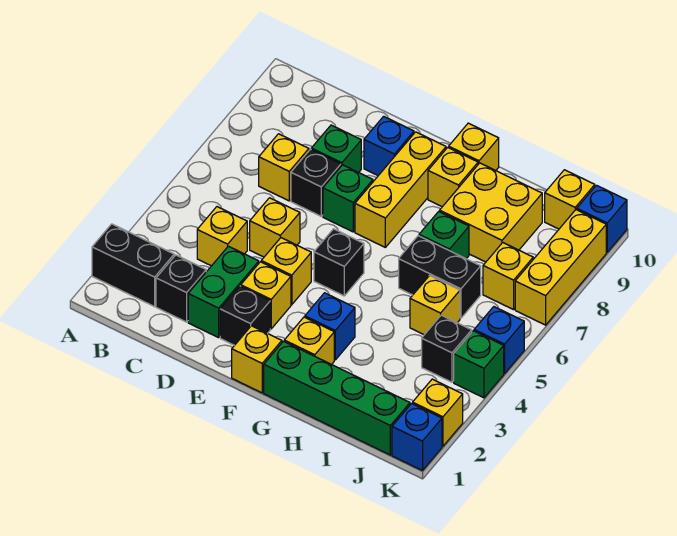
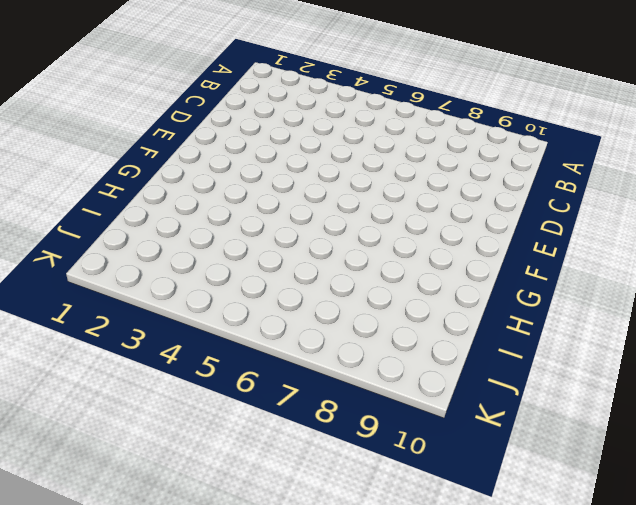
none -> black brick A2:B2 level 1
none -> black brick C2 level 1
none -> yellow brick C4 level 1
none -> yellow brick C7 level 1

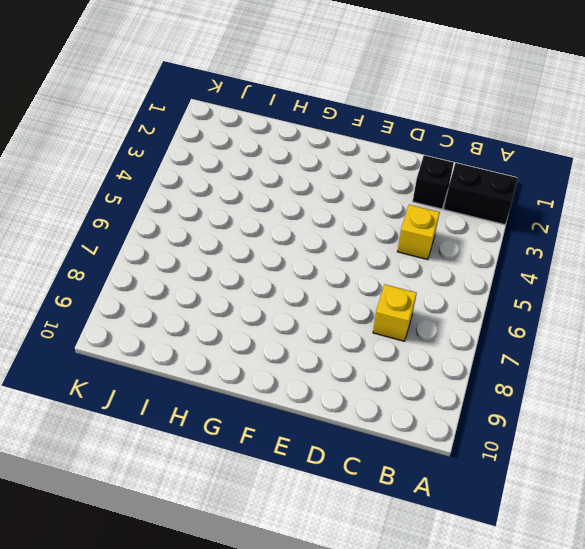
none -> green brick D2:D3 level 1
none -> yellow brick D5 level 1
none -> black brick D7 level 1
none -> green brick D8 level 1

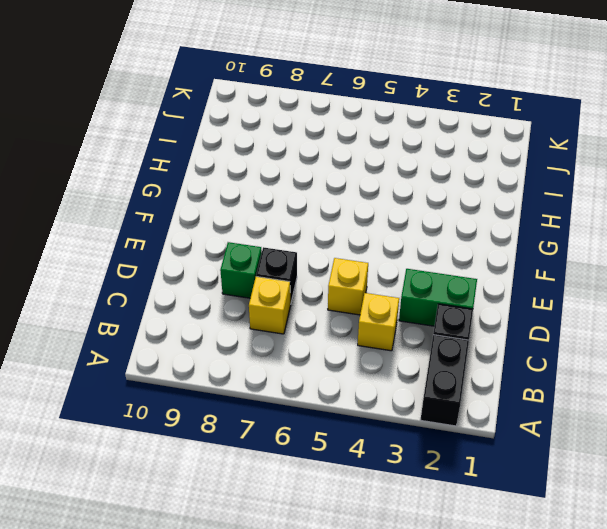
none -> black brick E2 level 1
none -> yellow brick E3 level 1
none -> yellow brick E4 level 1
none -> green brick E7 level 1

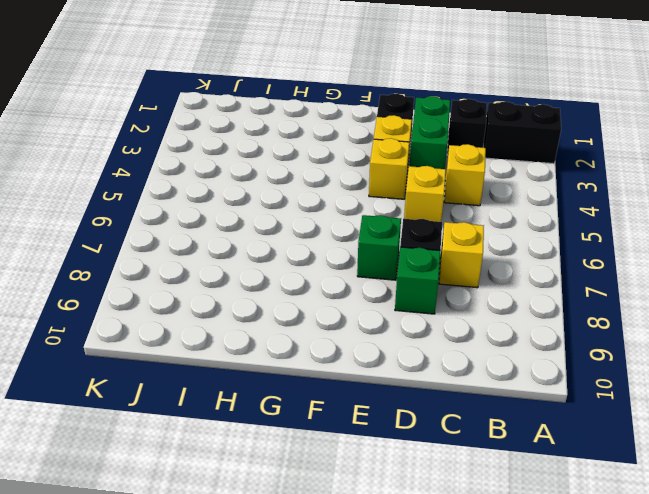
none -> blue brick E9 level 1
none -> yellow brick F1 level 1
none -> black brick F5 level 1
none -> yellow brick F7:F9 level 1

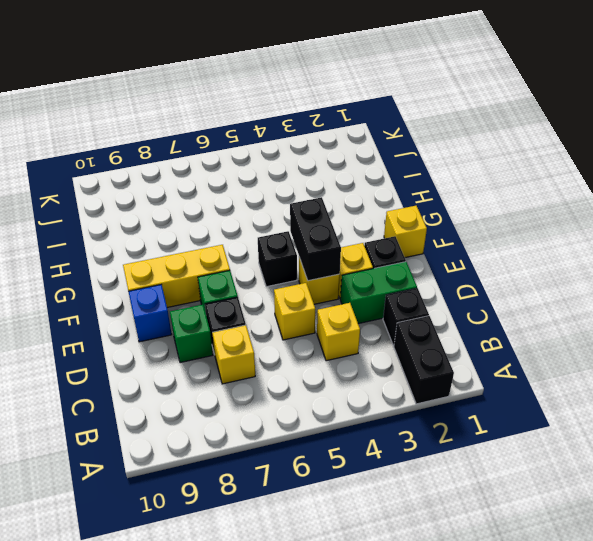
black brick E4:F4 level 2 -> black brick H6:I6 level 1
none -> green brick G1:J1 level 1
none -> yellow brick G2 level 1
none -> blue brick G3 level 1
none -> yellow brick G9 level 1

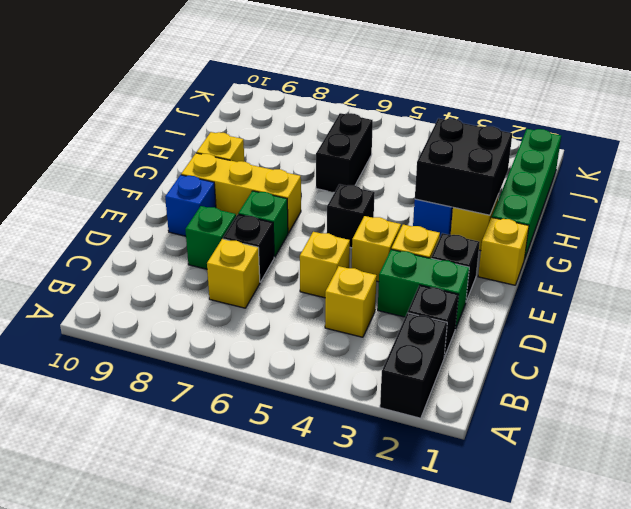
black brick G2:H3 level 2 -> none
none -> yellow brick G10 level 1
none -> green brick H7 level 1
none -> yellow brick H8:I9 level 1
none -> yellow brick I5 level 1

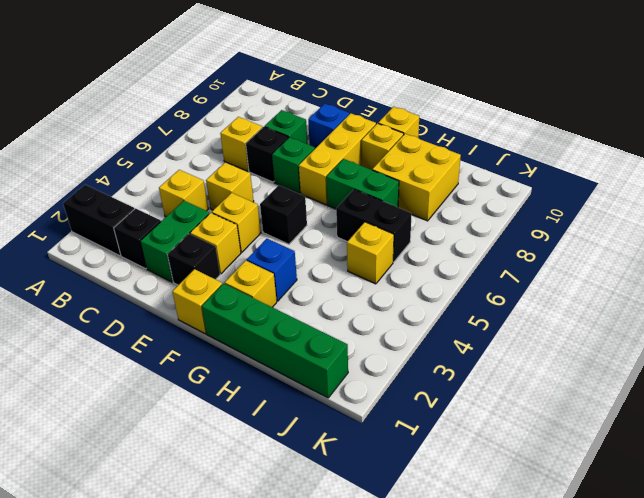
green brick G7:H7 level 1 -> green brick H7 level 1
none -> black brick J4 level 1
none -> yellow brick J7 level 1
none -> yellow brick J10 level 1
none -> blue brick K1 level 1

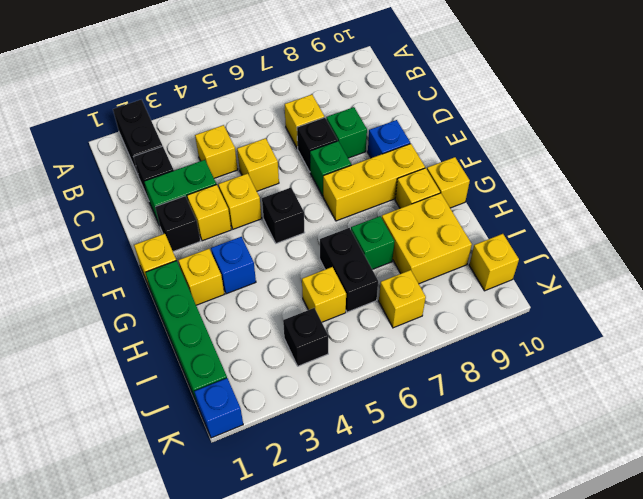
none -> yellow brick K2 level 1
none -> green brick K4 level 1
none -> blue brick K5 level 1
none -> yellow brick K7:K9 level 1

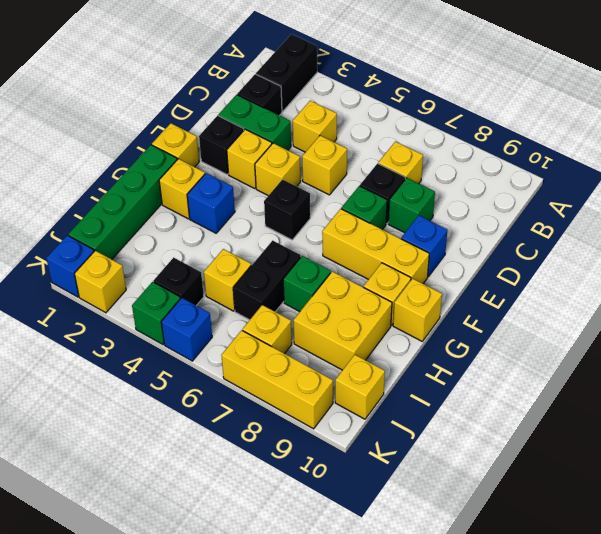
none -> blue brick K10 level 1

